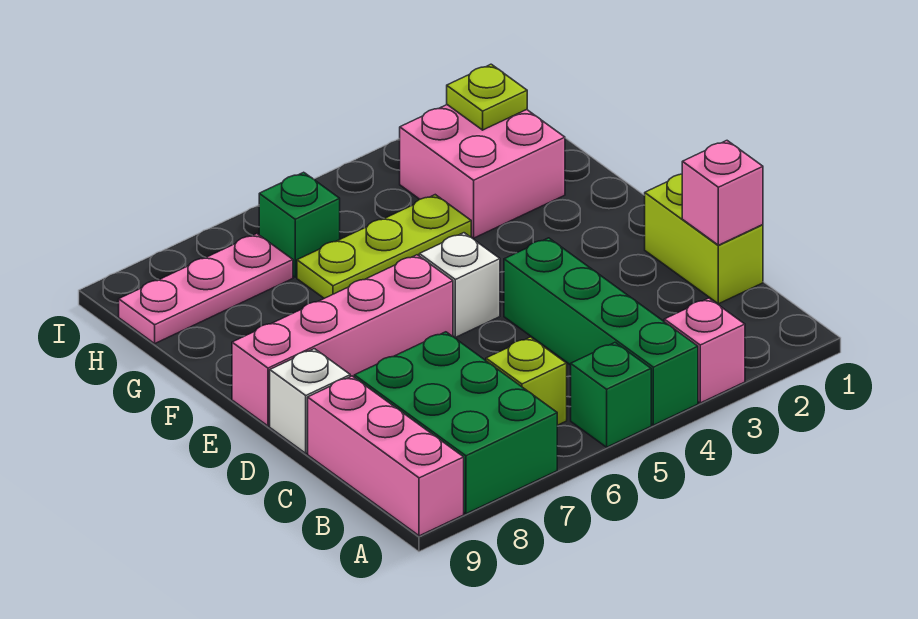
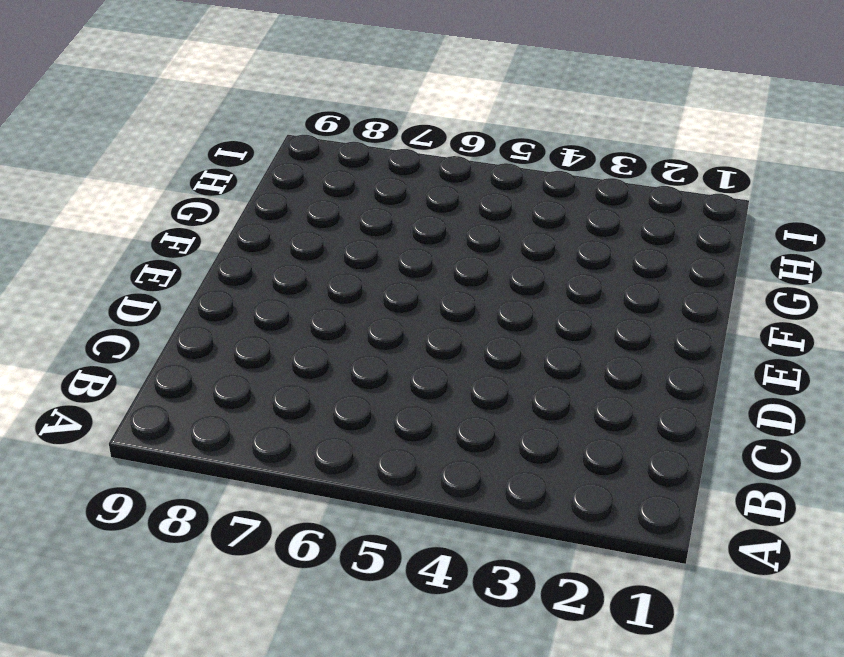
none -> pink brick A3 level 1
none -> green brick A4:D4 level 1
none -> green brick A5 level 1

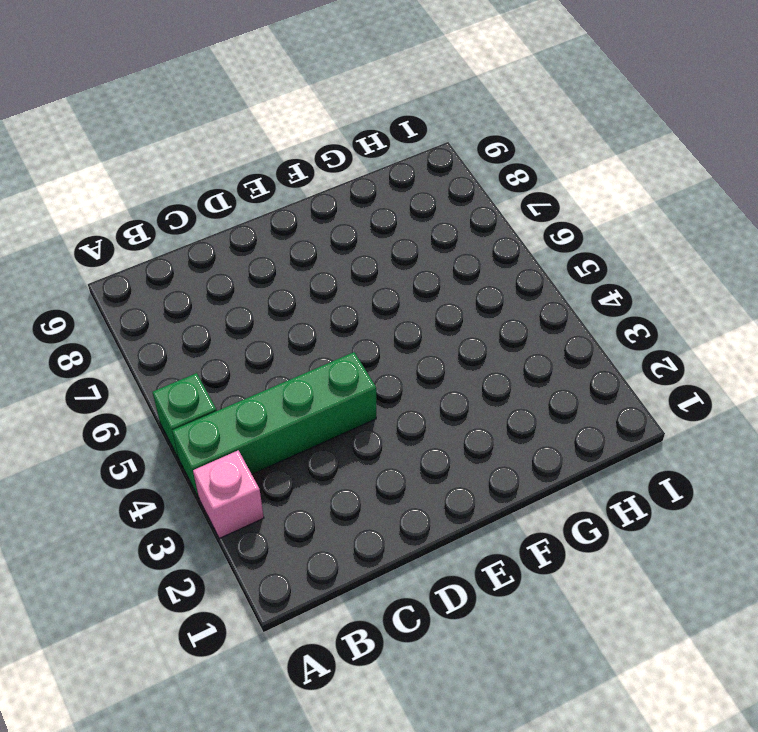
none -> green brick A7:C8 level 1
none -> pink brick A9:C9 level 1
none -> lime brick B6 level 1

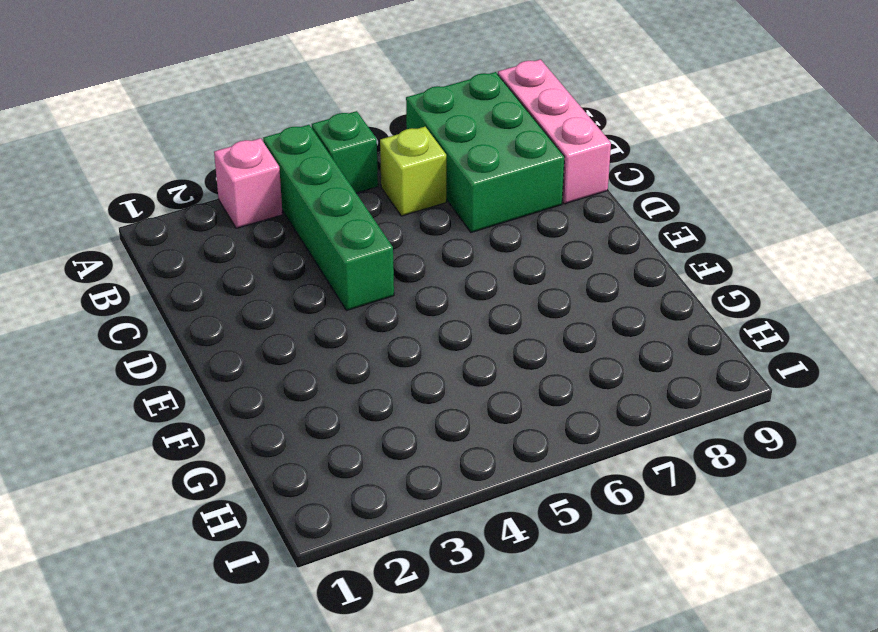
none -> lime brick C1:D1 level 1
none -> white brick D9 level 1
none -> white brick E5 level 1

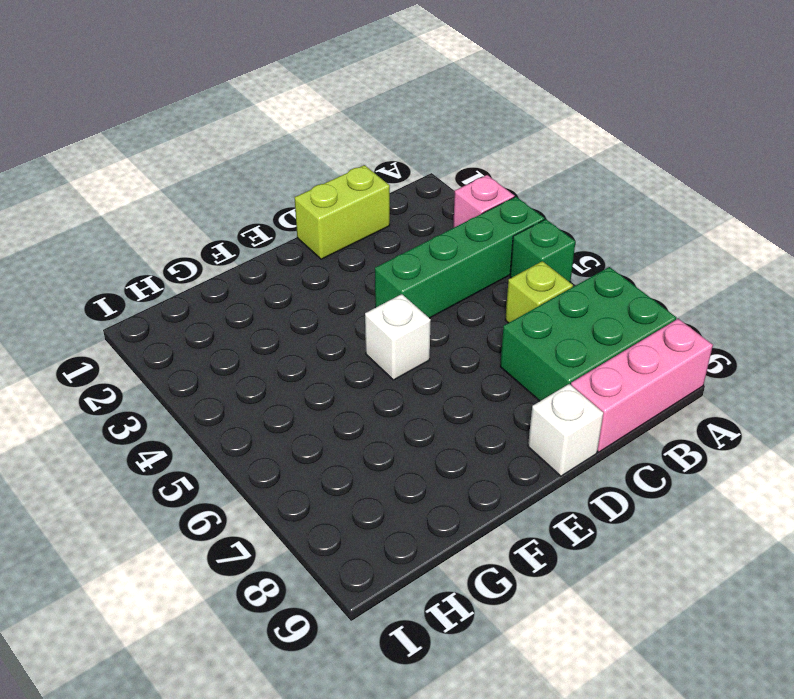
none -> pink brick E6:E9 level 1
none -> pink brick G2:H3 level 1
none -> lime plate G4:G6 level 1

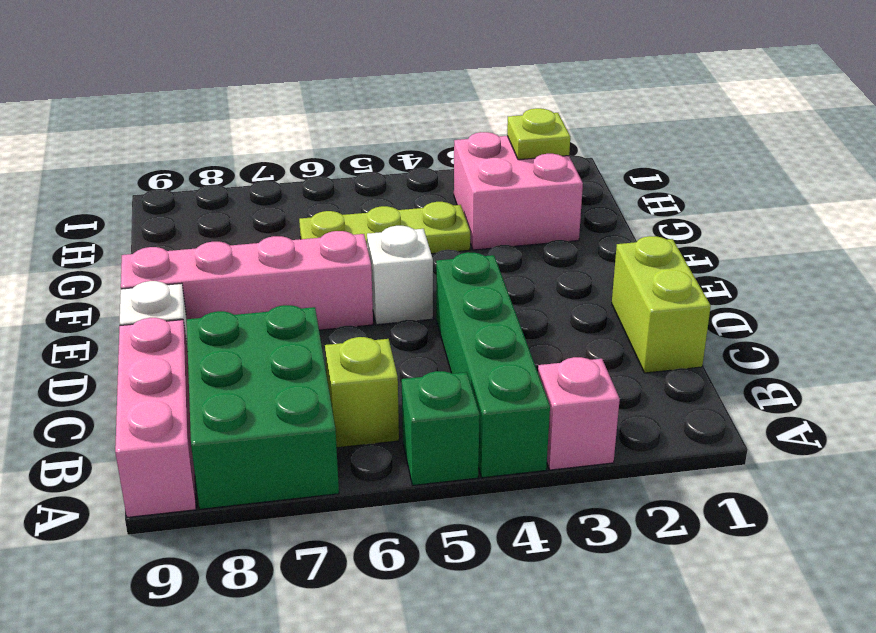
none -> green brick H6 level 1
none -> pink plate H7:H9 level 1
none -> pink brick C1 level 2

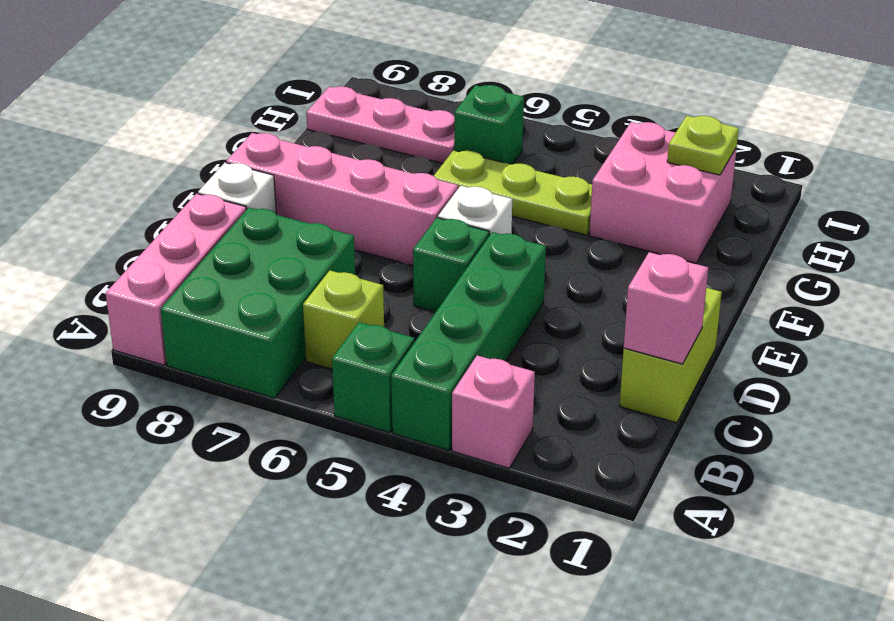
green brick D5 level 1 -> none

